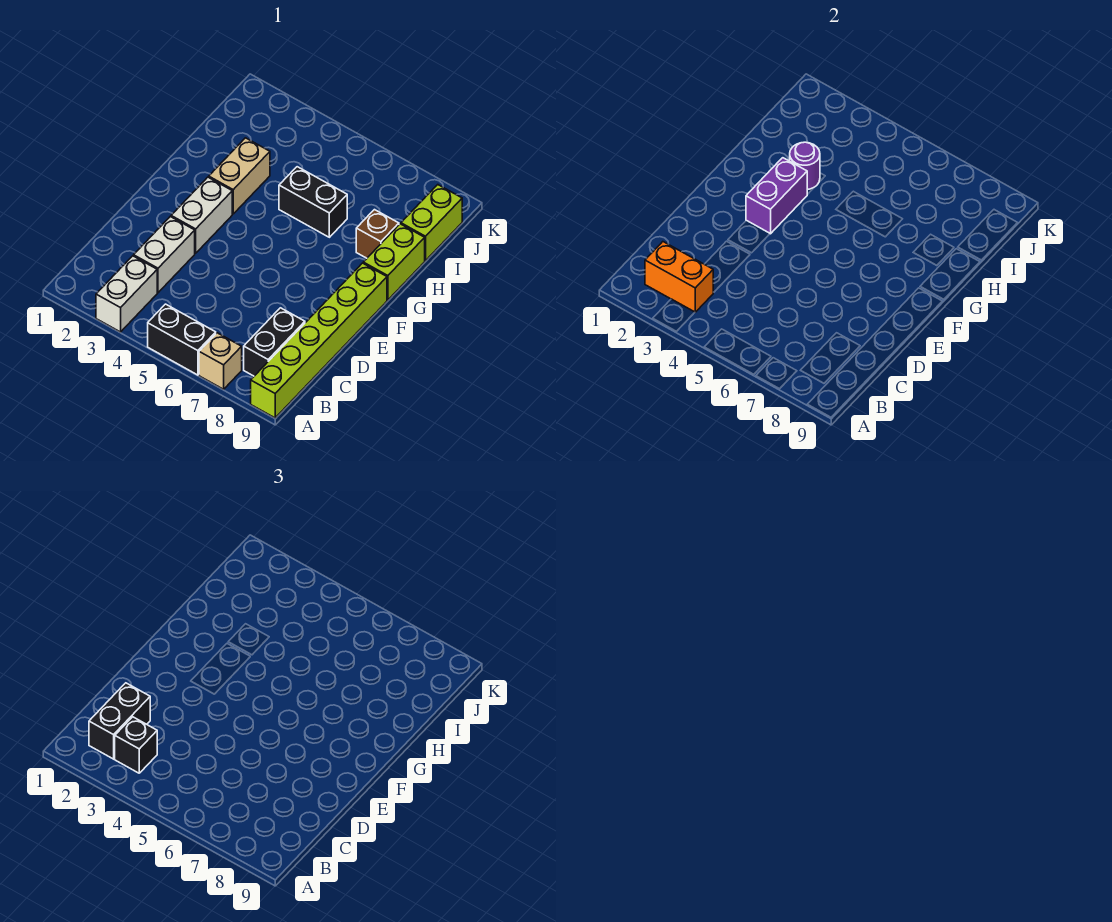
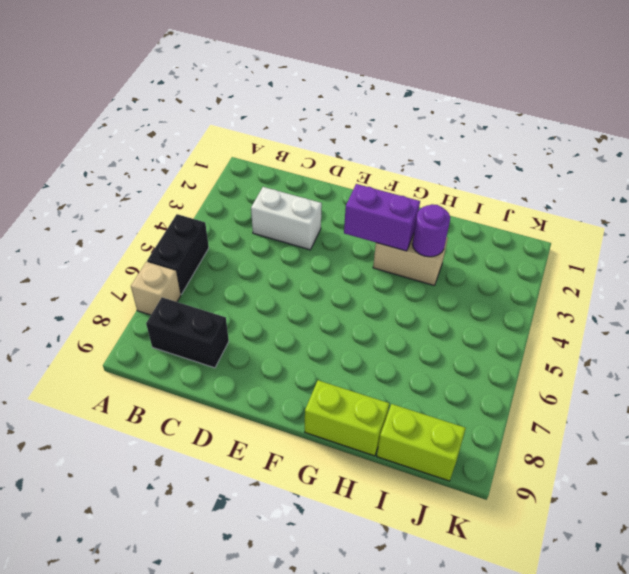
none -> white brick A3:B3 level 1
none -> lime brick A9:F9 level 1
none -> white brick E3:F3 level 1

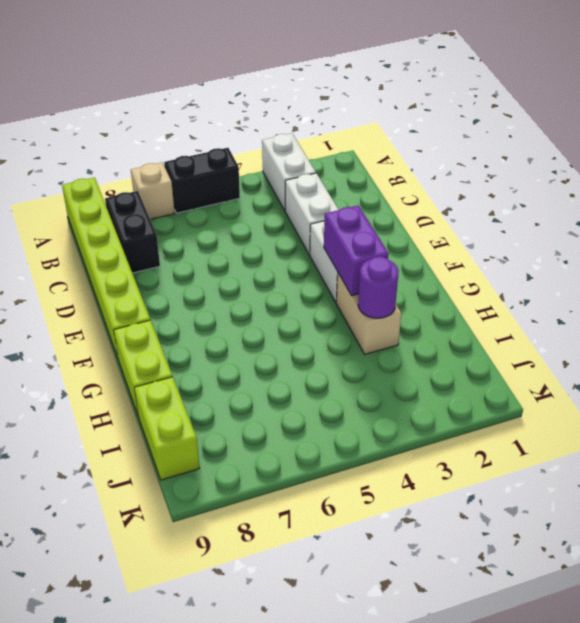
none -> black brick H5:H6 level 1
none -> brown brick H8 level 1
none -> orange brick B2:B3 level 2

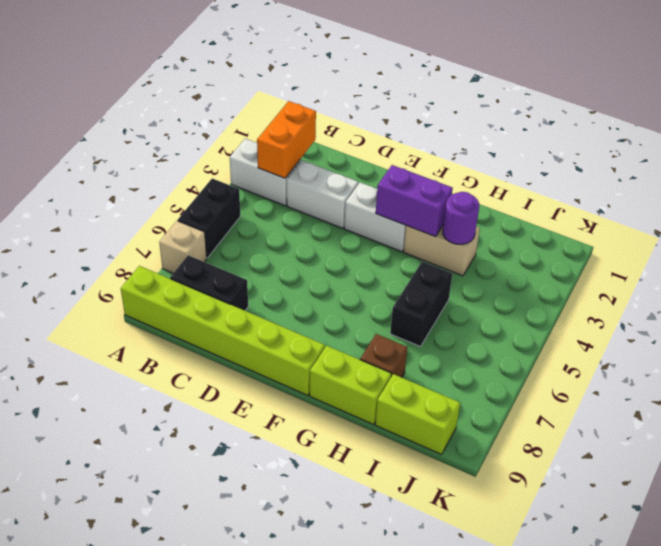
none -> black brick B2:C2 level 3
none -> black brick B3 level 3

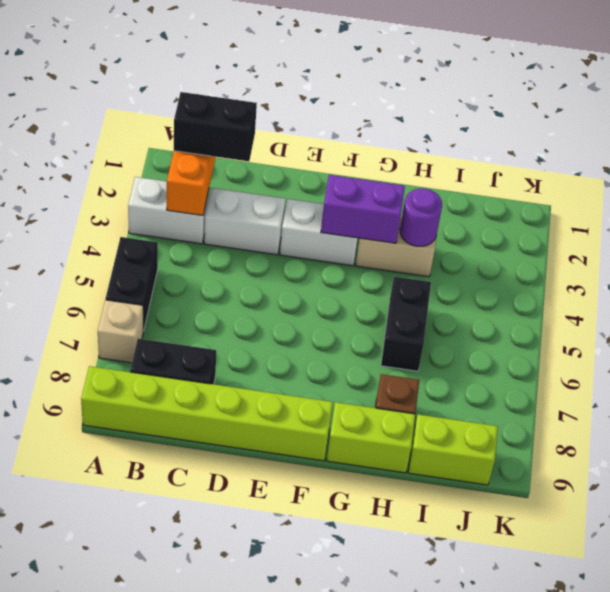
none -> black brick B3 level 3

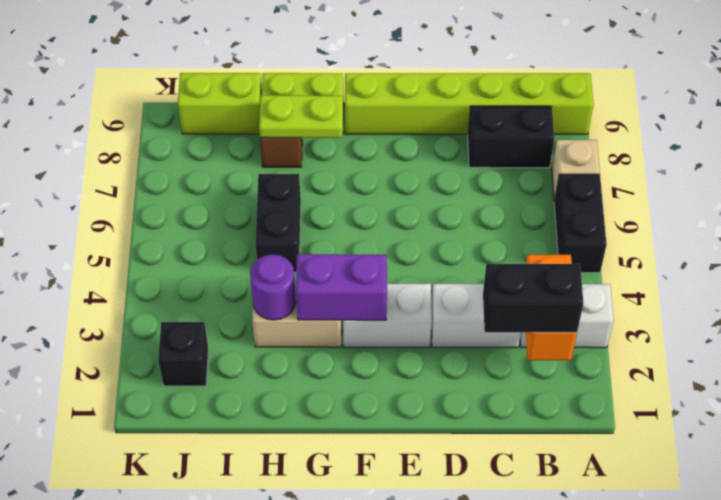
lime plate G8:H8 level 2 -> none
black brick J2 level 1 -> black brick B3 level 3

